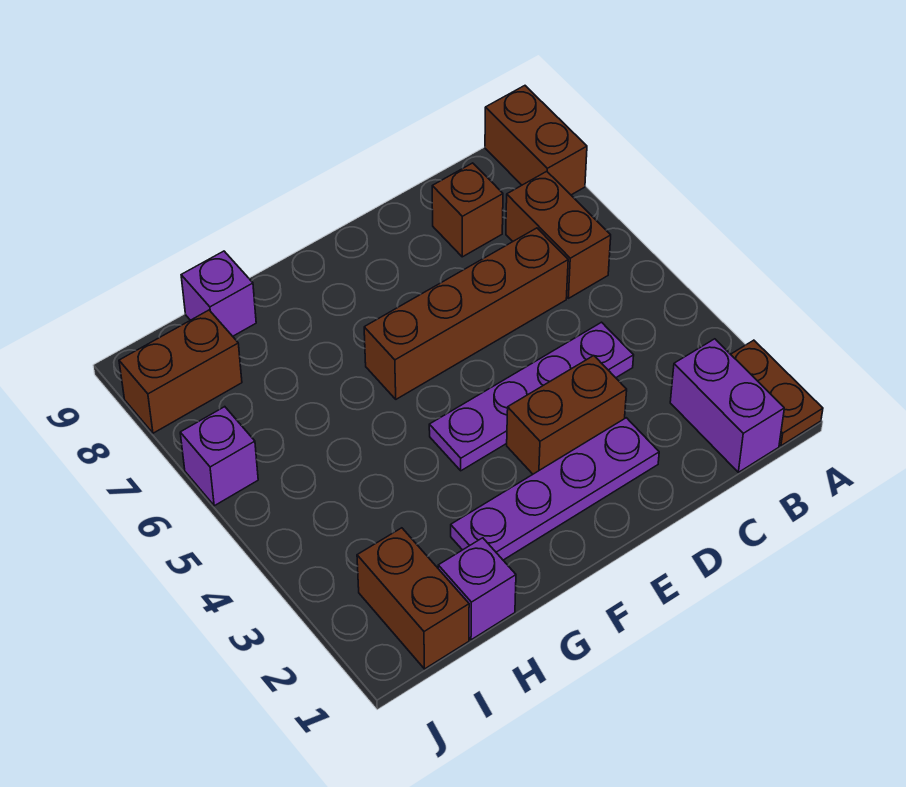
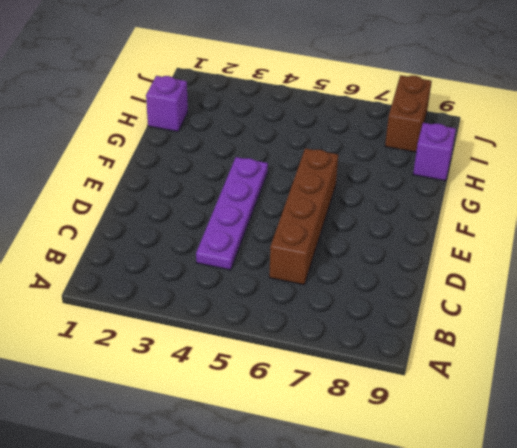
none -> brown plate A1:A2 level 1
none -> brown brick A8:A9 level 1
none -> purple brick B1:B2 level 1

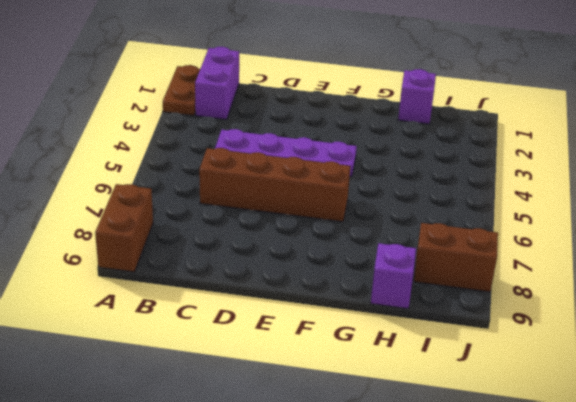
none -> brown brick B6:B7 level 1
none -> brown brick C8 level 1
none -> purple plate D2:G2 level 1

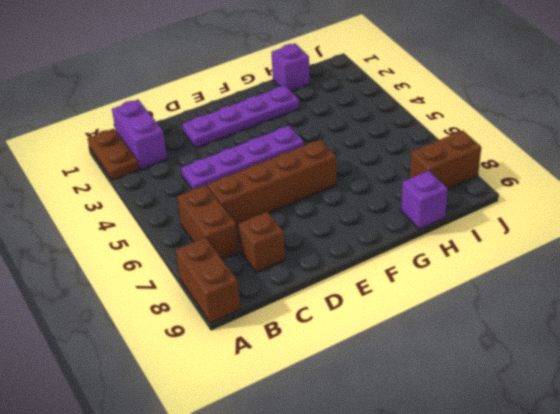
none -> brown brick D3:E3 level 1
none -> brown brick I1:I2 level 1
none -> purple brick J6 level 1

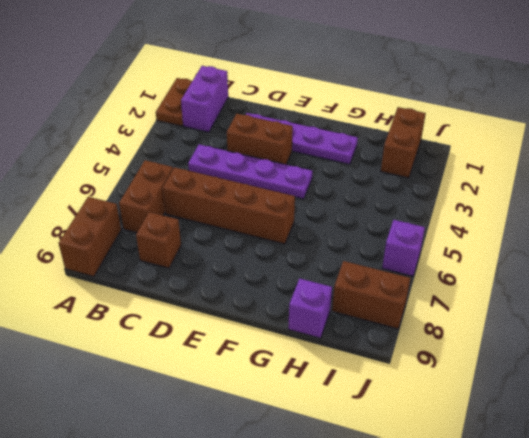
none -> purple brick H1 level 1

